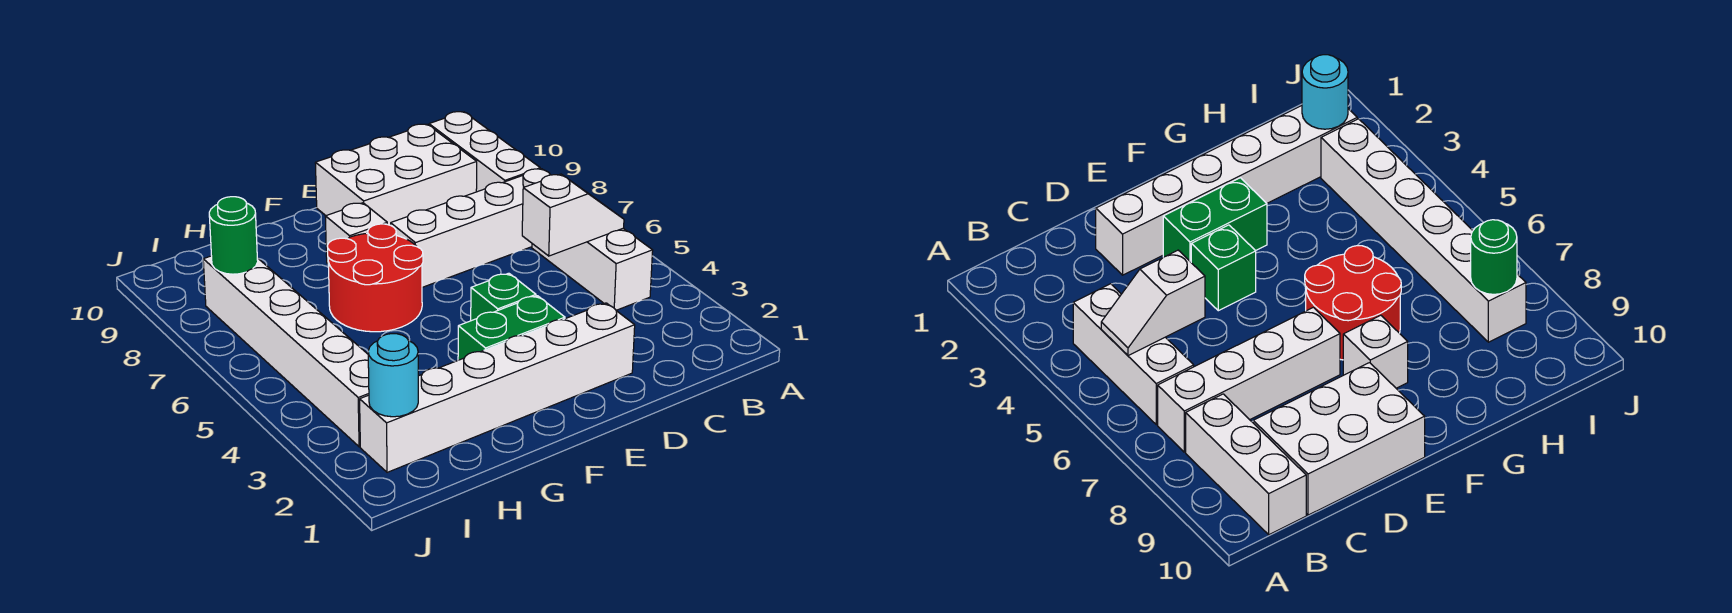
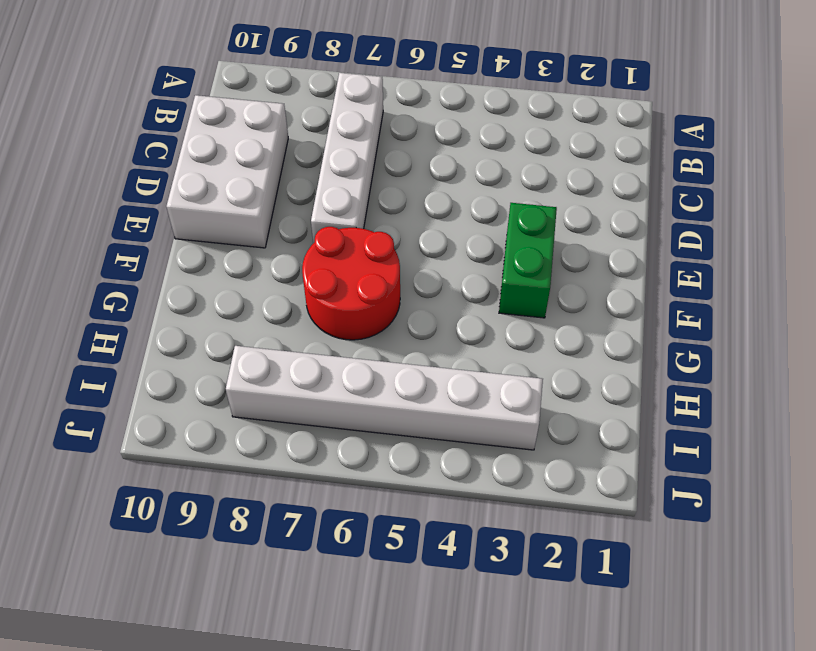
none -> white brick B4:B6 level 1
none -> white brick B8:B10 level 1
none -> white brick D2:I2 level 1

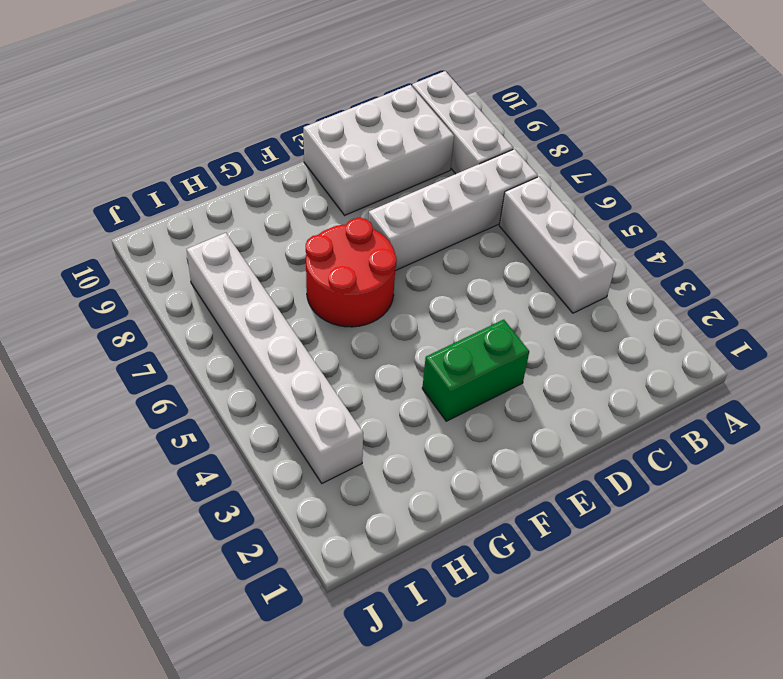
none -> white brick D2:I2 level 1
none -> green brick E4 level 1
none -> white brick F8 level 1

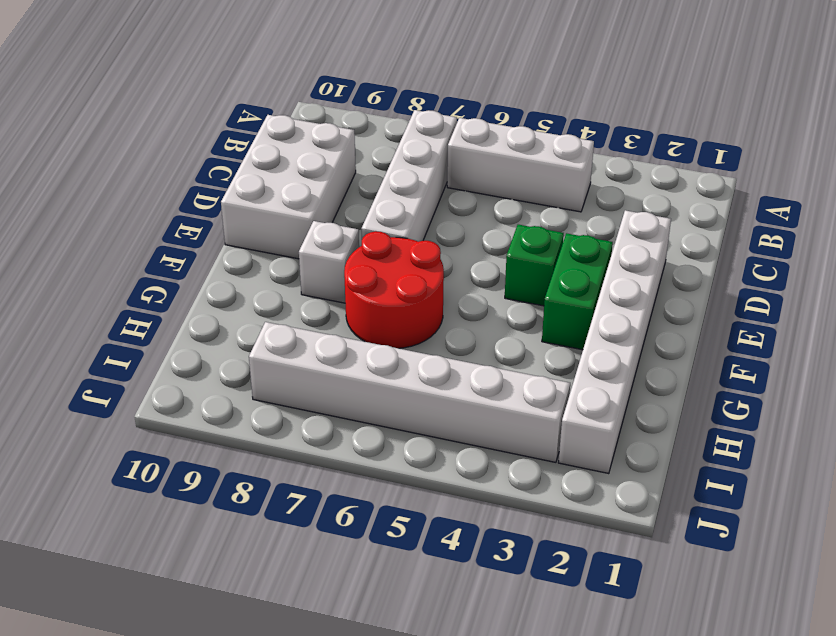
none -> white brick B8:B10 level 1
none -> white slope B5:C5 level 2 top C
none -> cyan round brick I2 level 2

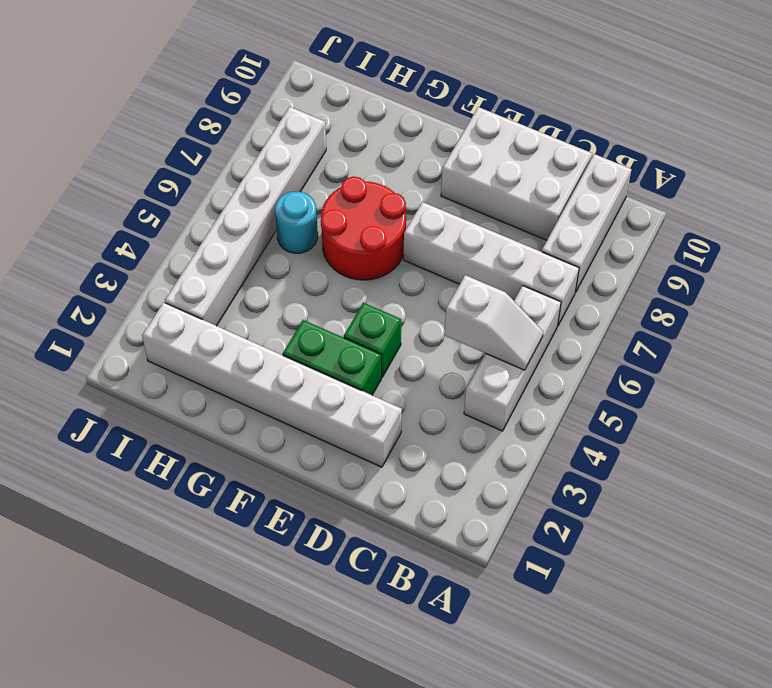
cyan round brick H6 level 1 -> cyan round brick I2 level 2
none -> white brick F8 level 1
none -> green round brick I8 level 2

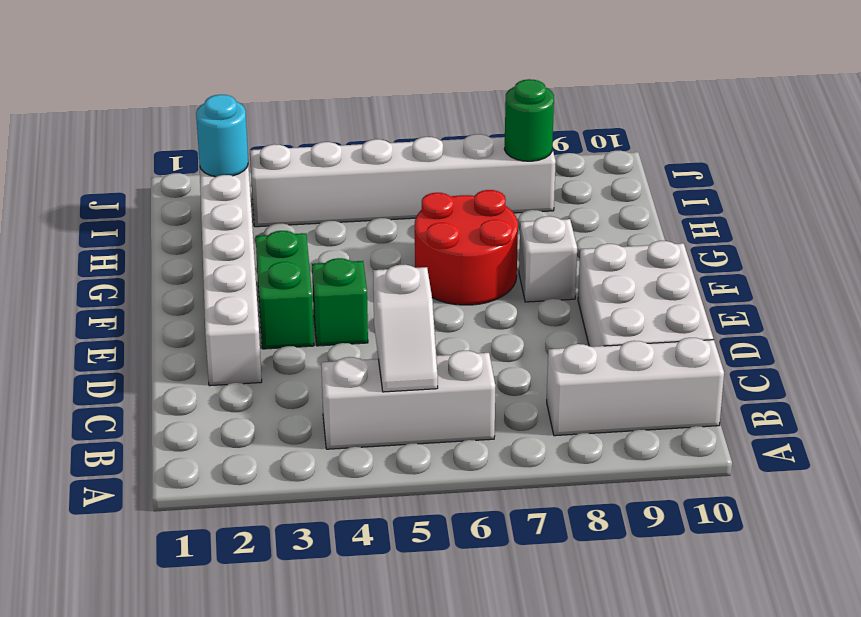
none -> white brick B7:E7 level 1

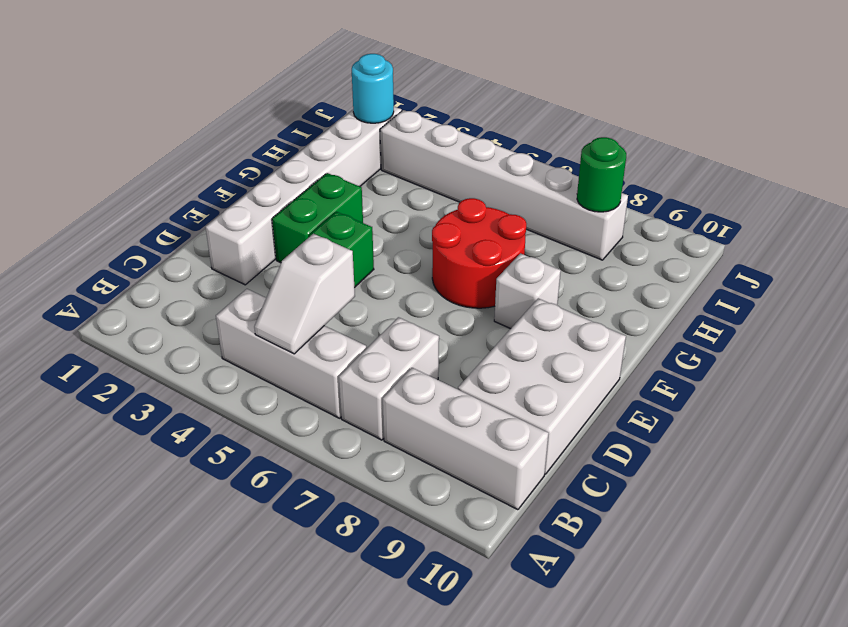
white brick B7:C7 level 1 -> white brick B7:E7 level 1

